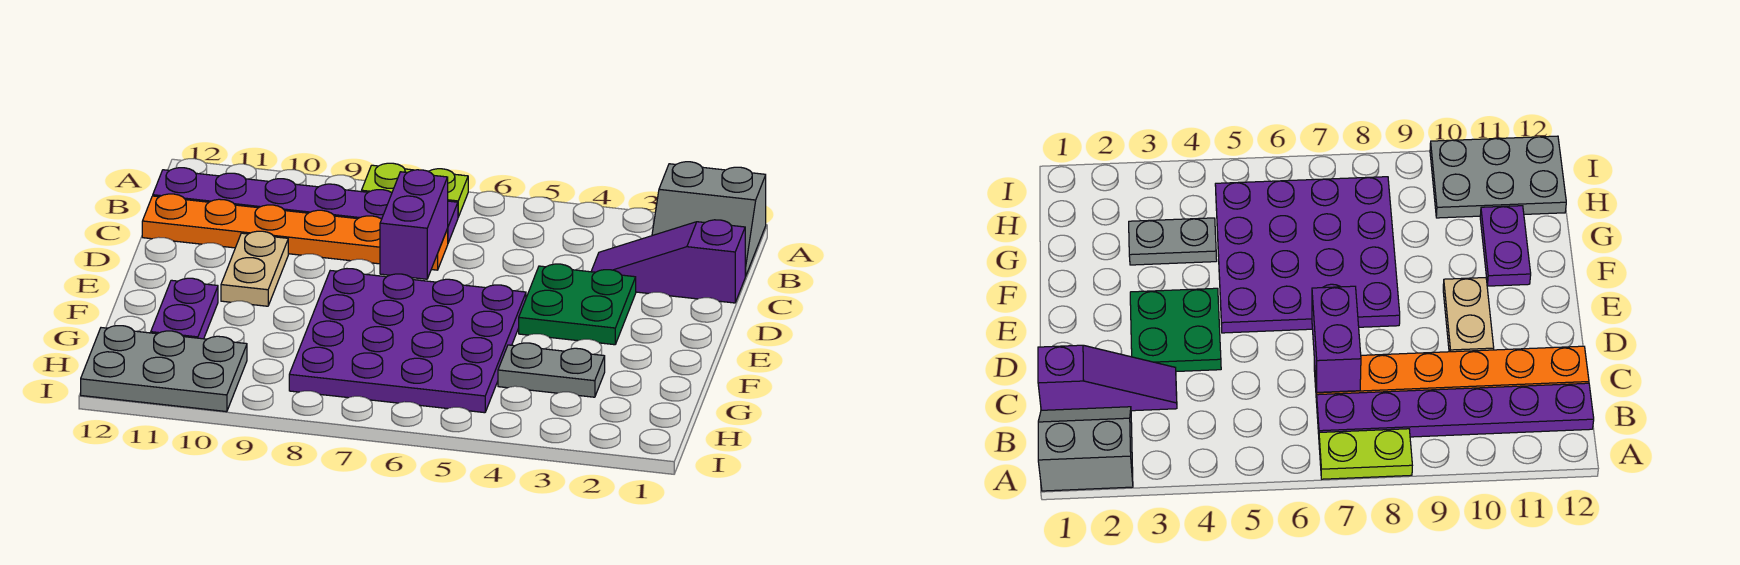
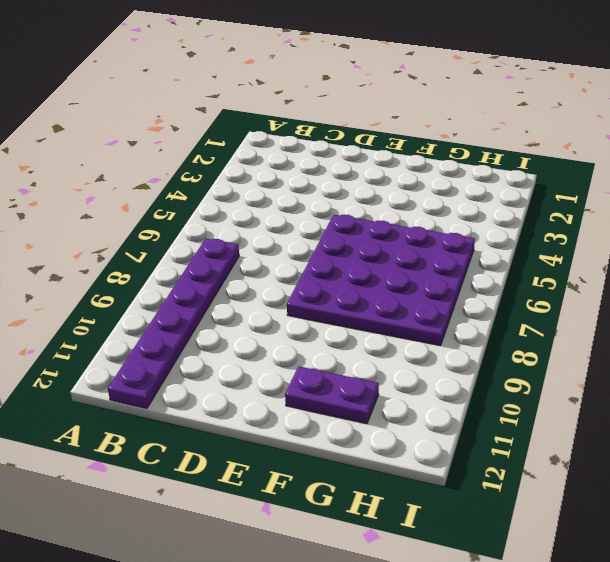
none -> grey slope A1:B2 level 1 top A
none -> lime plate A7:A8 level 1
none -> purple slope C1:C3 level 1 top 1

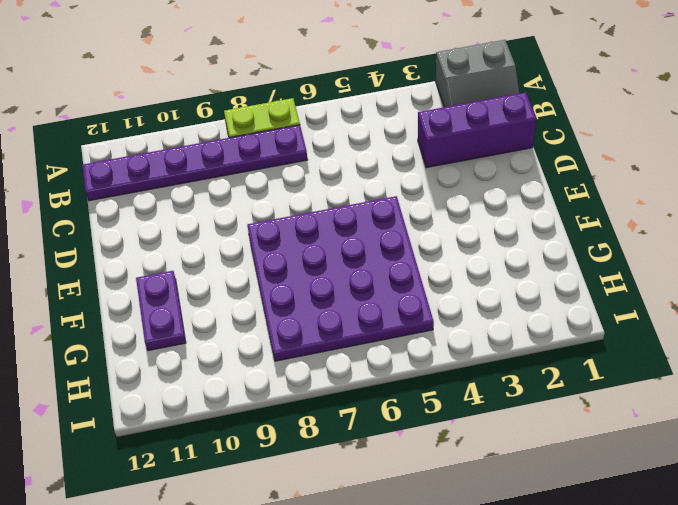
purple brick C1:C3 level 1 -> purple slope C1:C3 level 1 top 1
none -> orange plate C7:C12 level 1
none -> green plate D3:E4 level 1
none -> tan plate D10:E10 level 1

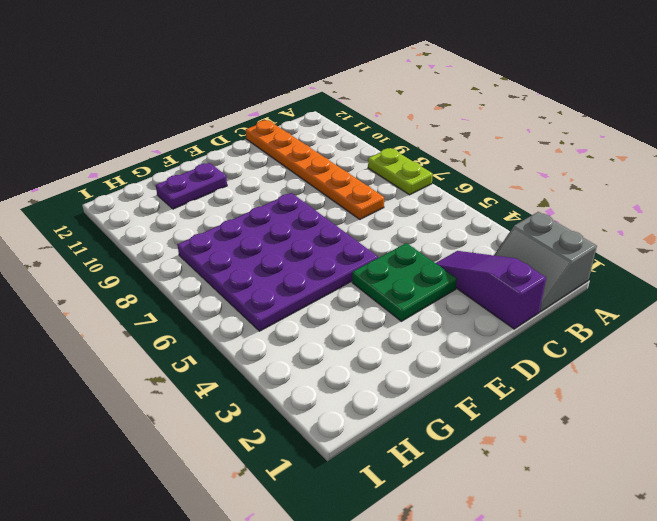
none -> purple plate B7:B12 level 1
none -> tan plate D10:E10 level 1
none -> grey plate G3:G4 level 1

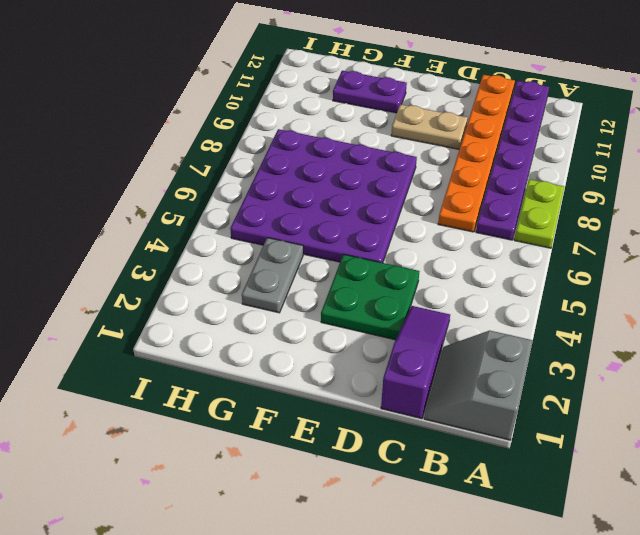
none -> grey plate H10:I12 level 1
none -> purple brick C7:D7 level 2

